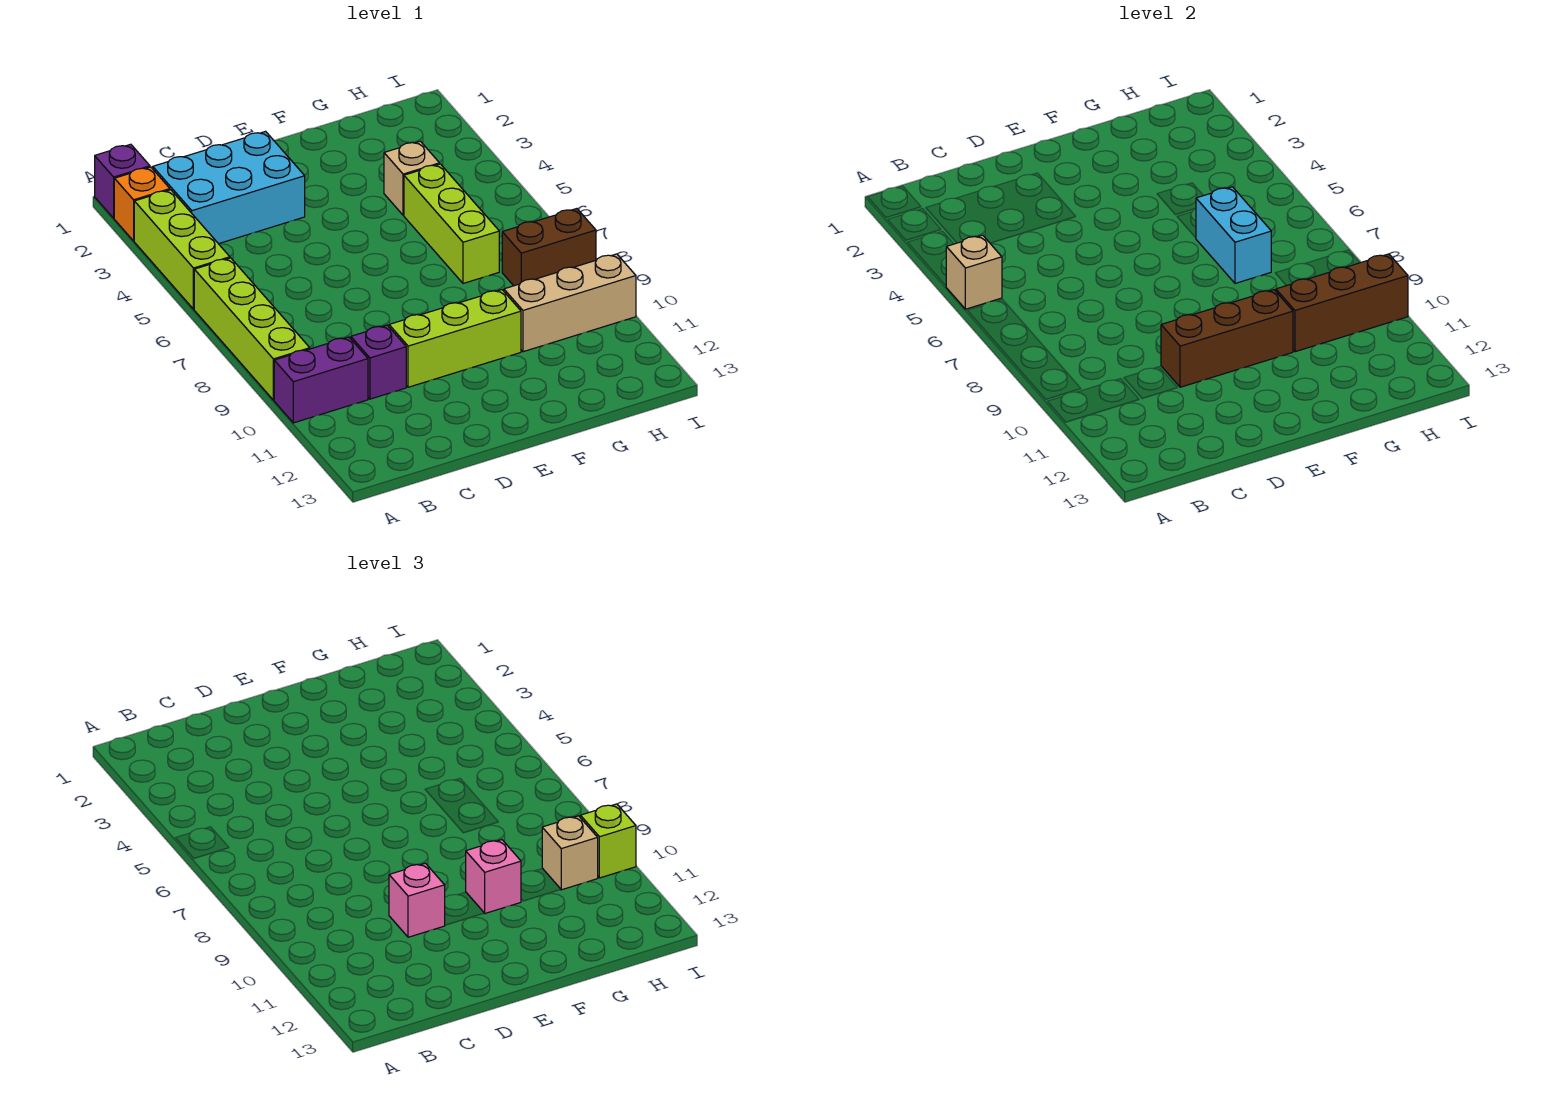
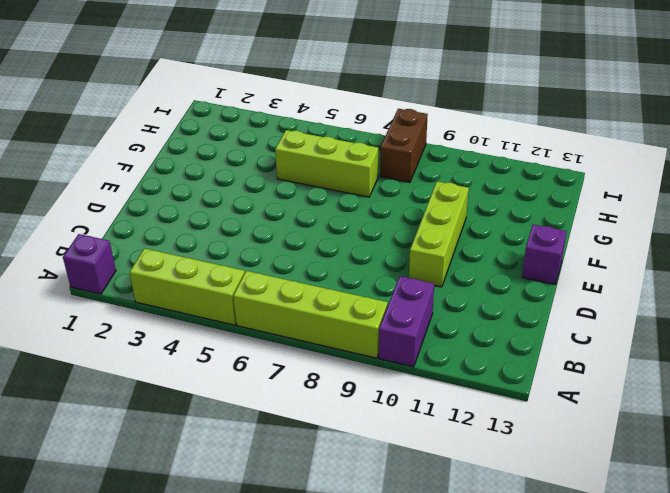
purple brick E13 level 1 -> purple brick C10 level 1
none -> orange brick A2 level 1
none -> cyan brick B2:D3 level 1
none -> tan brick G4 level 1

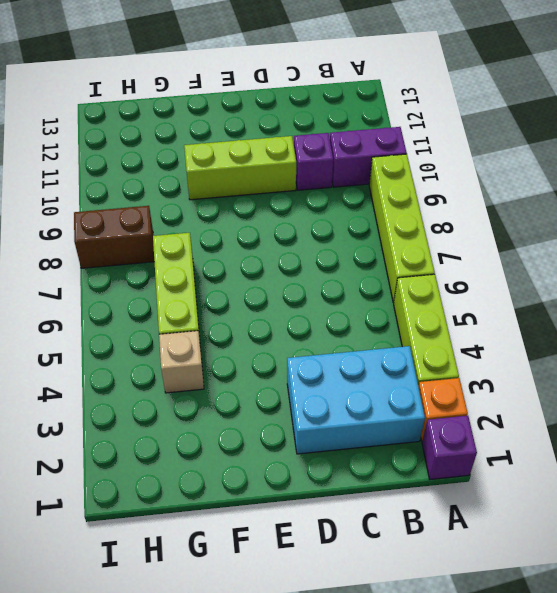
none -> tan brick G10:I10 level 1
none -> tan brick A5 level 2
none -> brown brick D10:F10 level 2

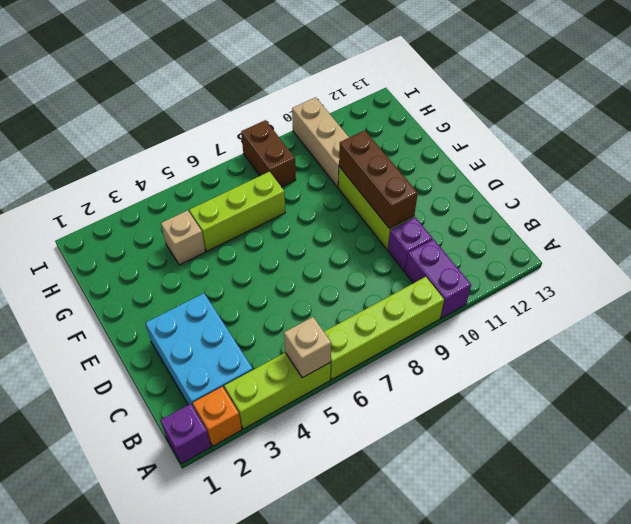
none -> cyan brick G6:G7 level 2
none -> brown brick G10:I10 level 2
none -> pink brick D10 level 3

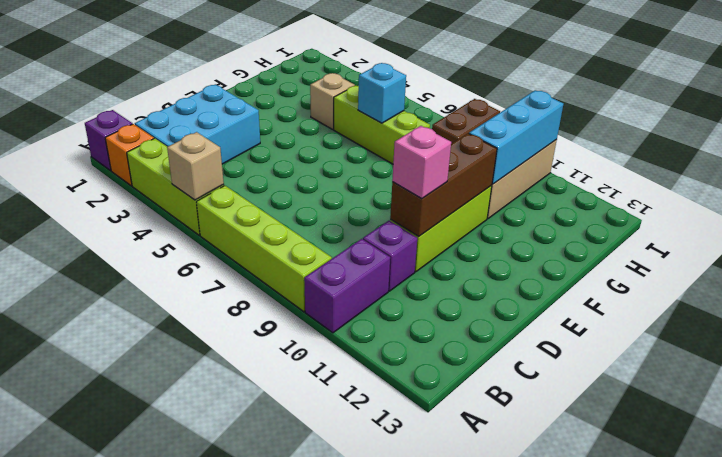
cyan brick G6 level 2 -> cyan brick G6:G7 level 2
cyan brick G10:I10 level 2 -> brown brick G10:I10 level 2
none -> pink brick F10 level 3
none -> tan brick H10 level 3
none -> lime brick I10 level 3

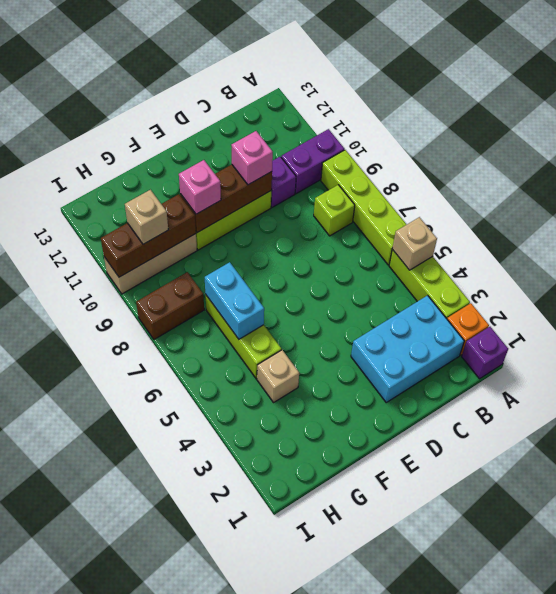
lime brick B8 level 1 -> lime brick I10 level 3

